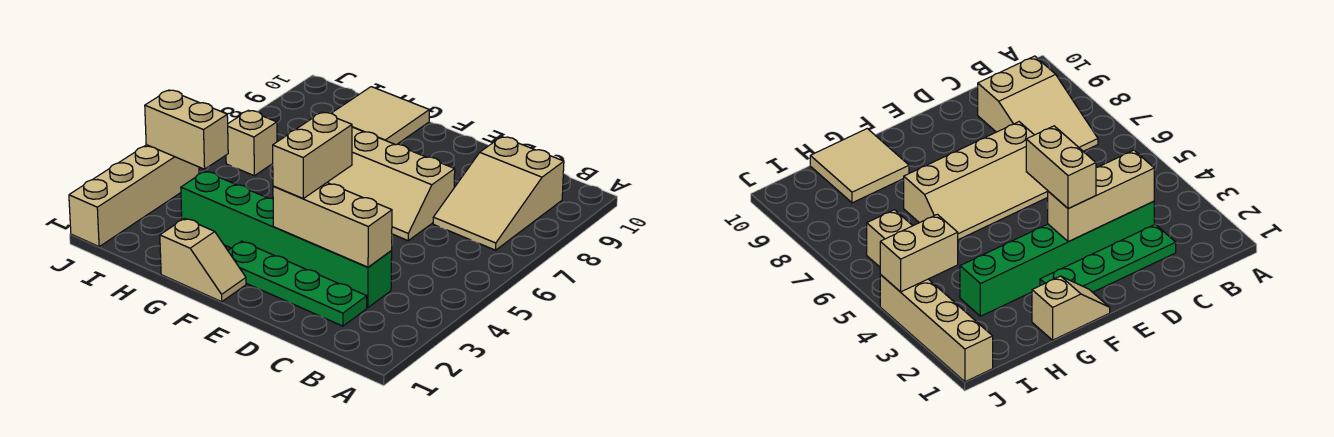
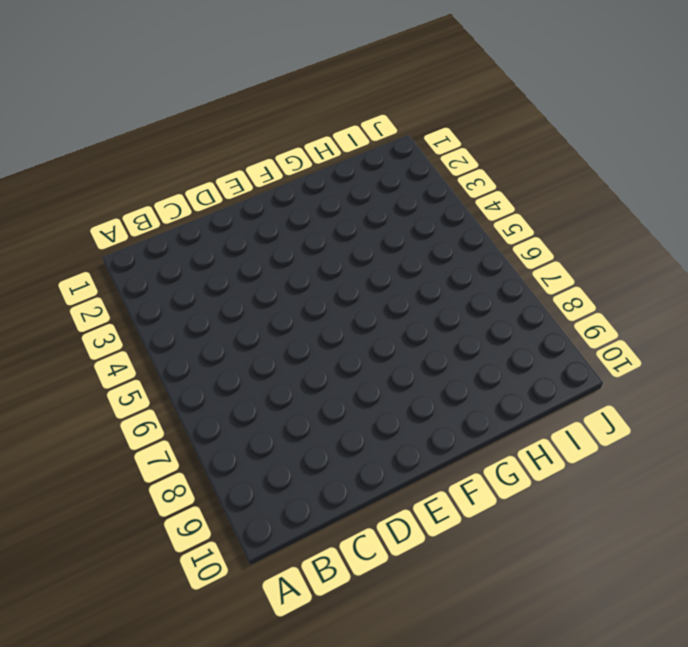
none -> tan slope B7:C9 level 1 top 9
none -> green plate C2:F2 level 1

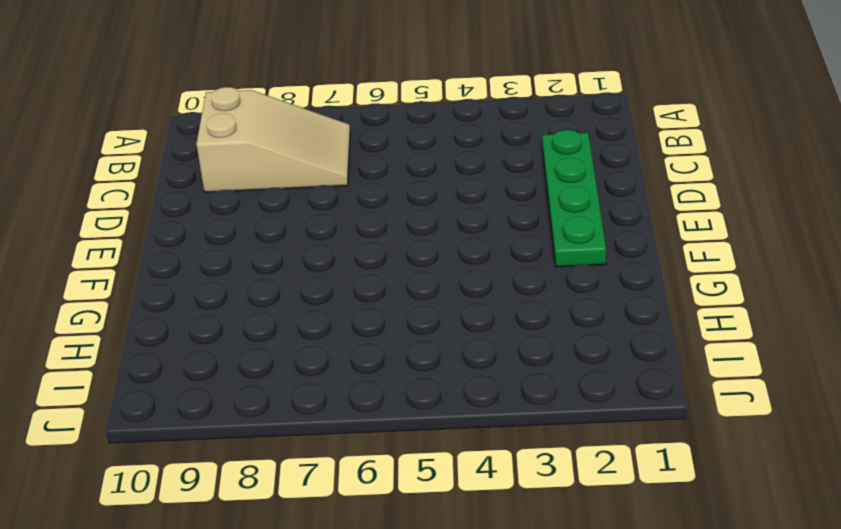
none -> green brick C3:H3 level 1
none -> tan slope D6:G7 level 1 top 7

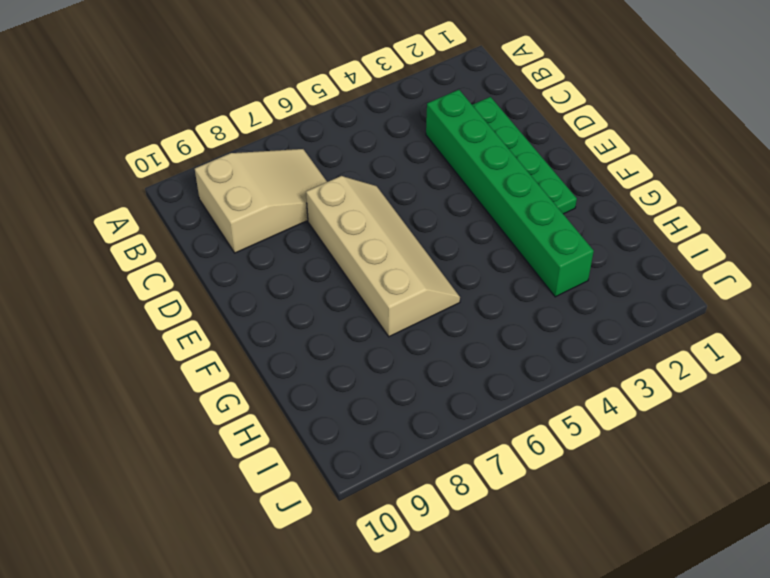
none -> tan slope F1:G1 level 1 top G
none -> tan tile G9:H10 level 1

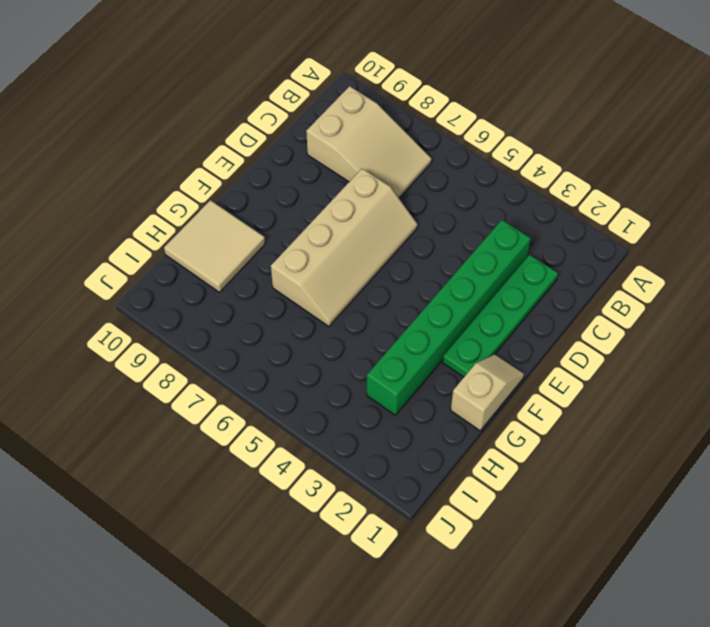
none -> tan brick I6 level 1
none -> tan brick J1:J4 level 1

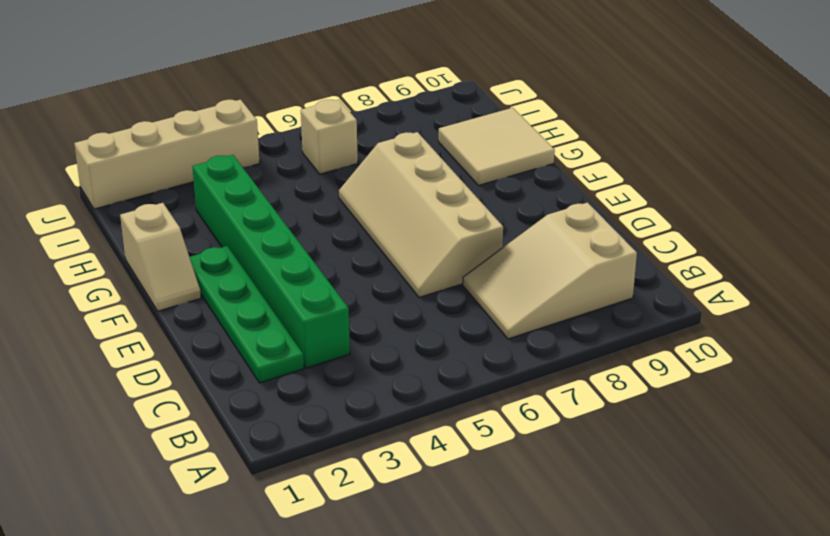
none -> tan brick C3:E3 level 2
none -> tan brick I4:J4 level 2

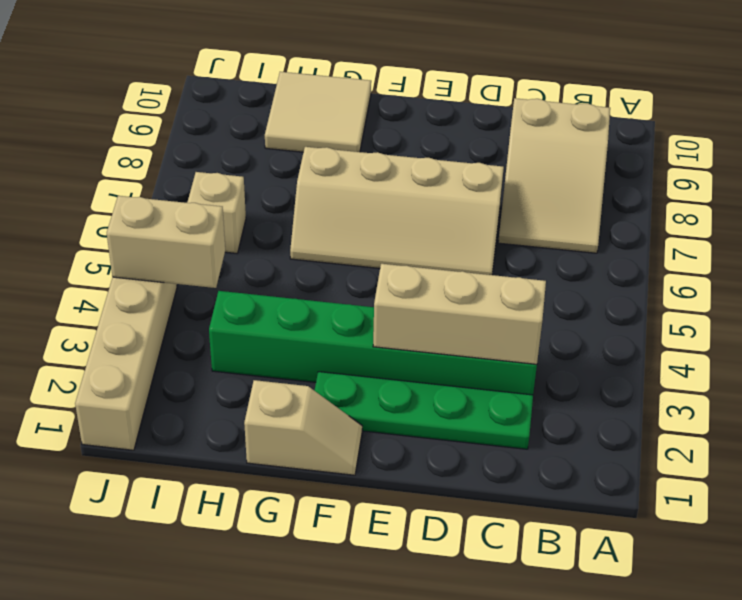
none -> tan brick E3:E4 level 3

